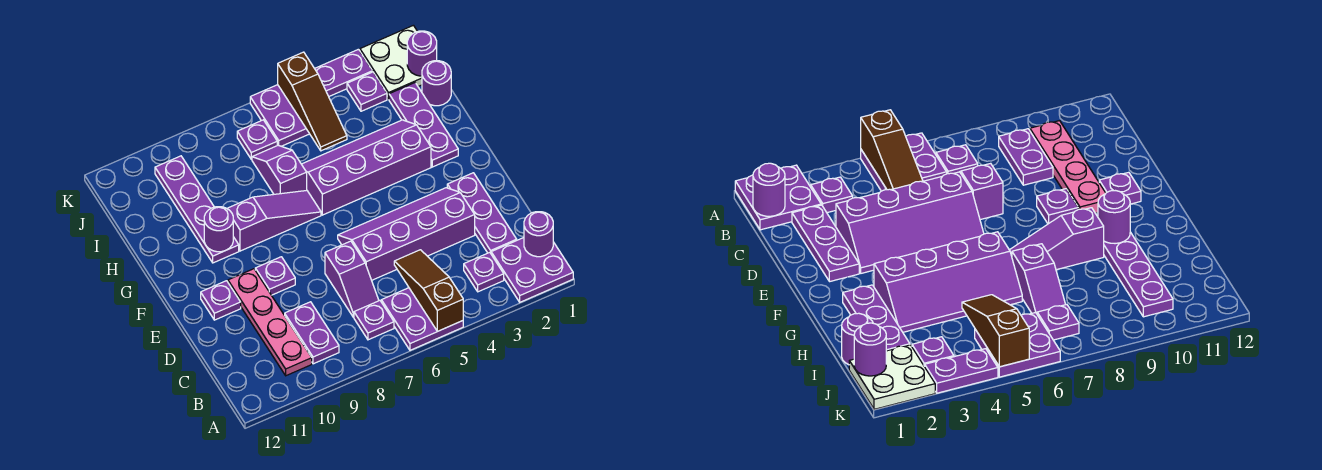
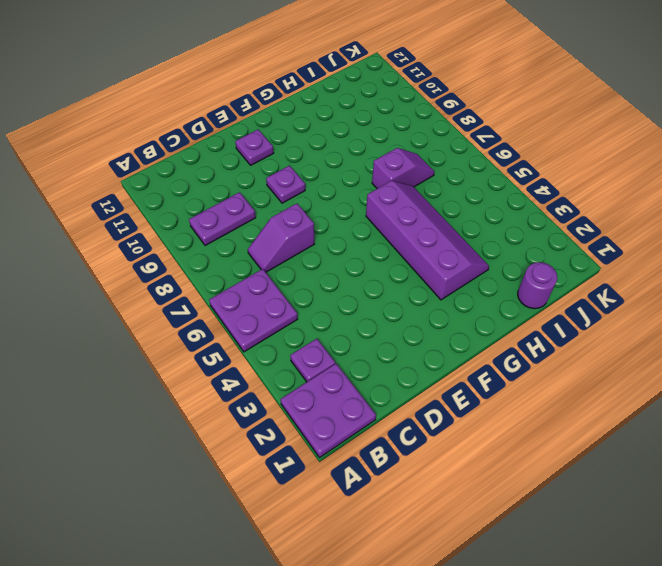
none -> purple plate B7 level 1
none -> pink plate B10:E10 level 1
none -> purple plate C2:E2 level 1

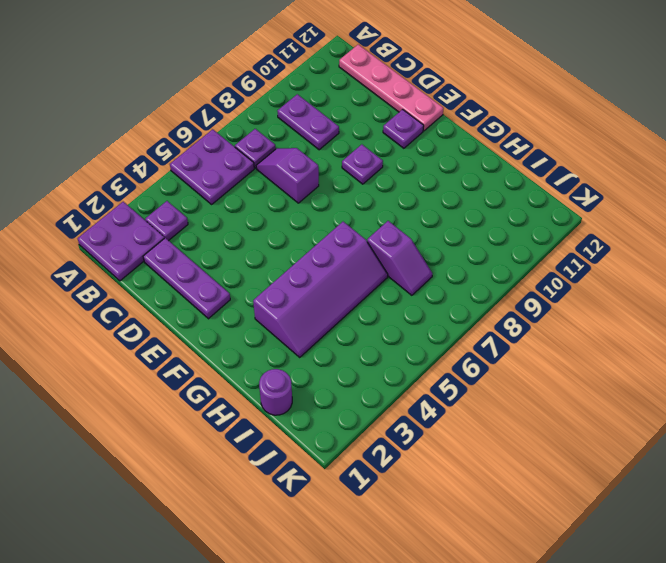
pink plate B12:E12 level 1 -> pink plate B10:E10 level 1
none -> purple slope D3:E6 level 1 top D
none -> purple plate G2:I2 level 1
none -> purple slope G7:G9 level 1 top 9

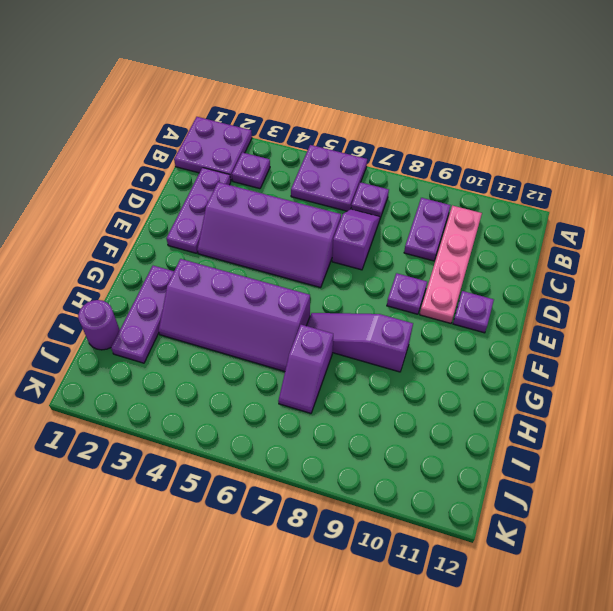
none -> purple plate G10:J10 level 1
none -> white plate J1:K2 level 1
none -> purple plate J3 level 1

